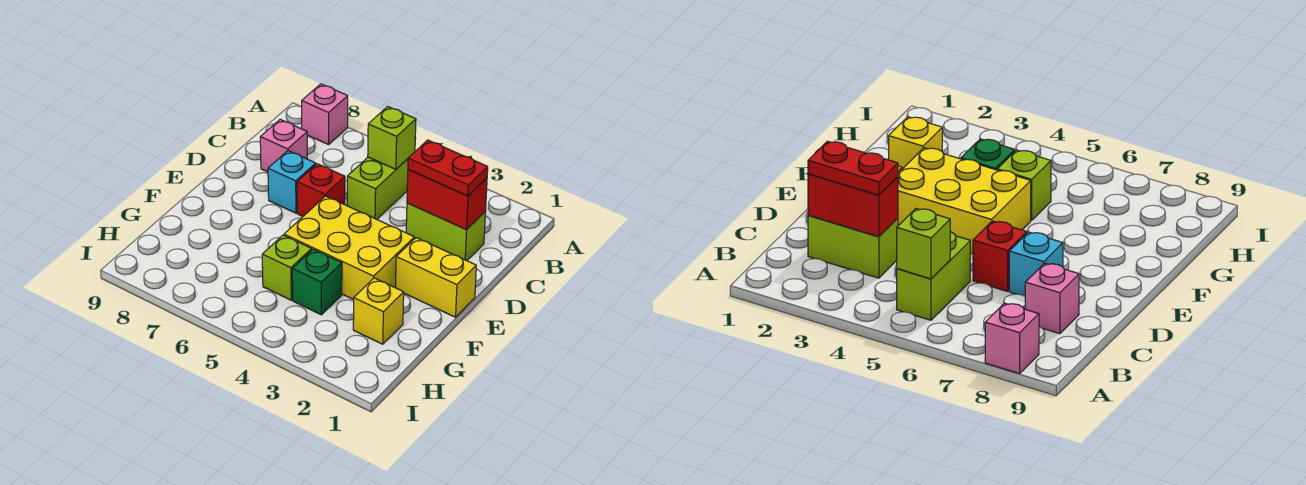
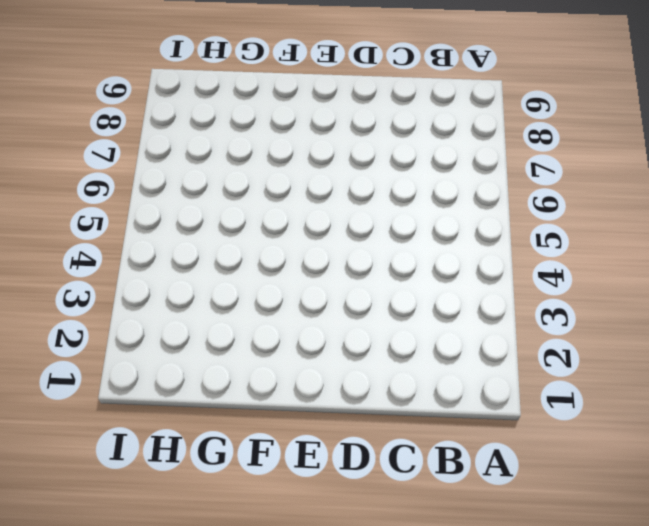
none -> pink brick A8 level 1
none -> lime brick B5:C5 level 1
none -> lime brick C2:C3 level 1

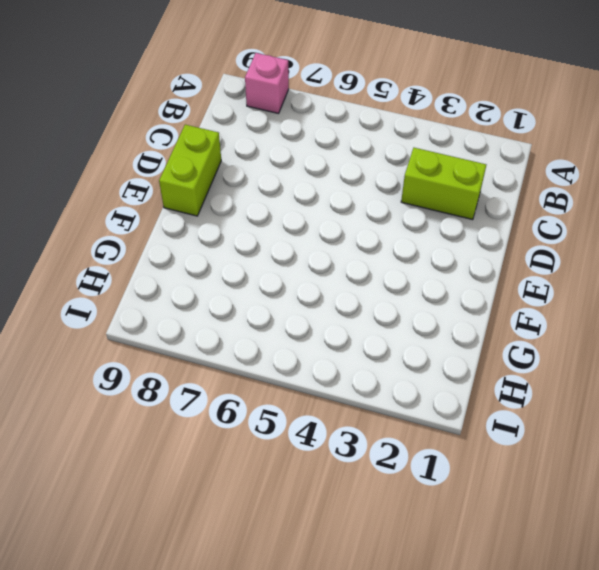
lime brick D9:E9 level 1 -> lime brick B5:C5 level 1
none -> pink brick C8 level 1
none -> red brick D6 level 1
none -> cyan brick D7 level 1

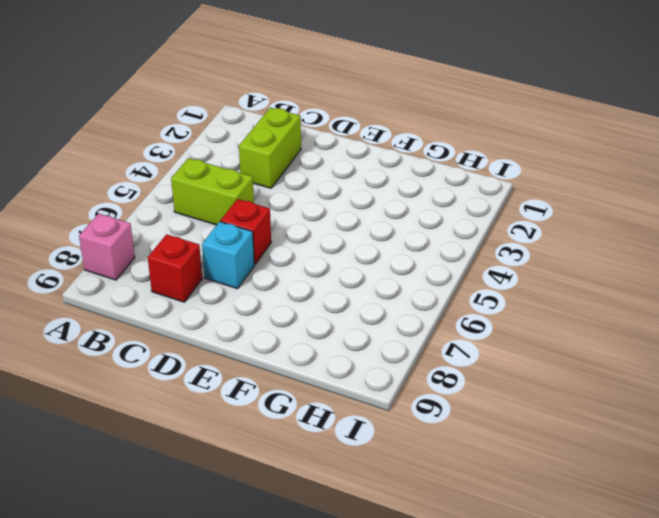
red brick C8 level 1 -> pink brick C8 level 1
none -> yellow brick E1:E2 level 1
none -> yellow brick E3:F5 level 1
none -> yellow brick G2 level 1

